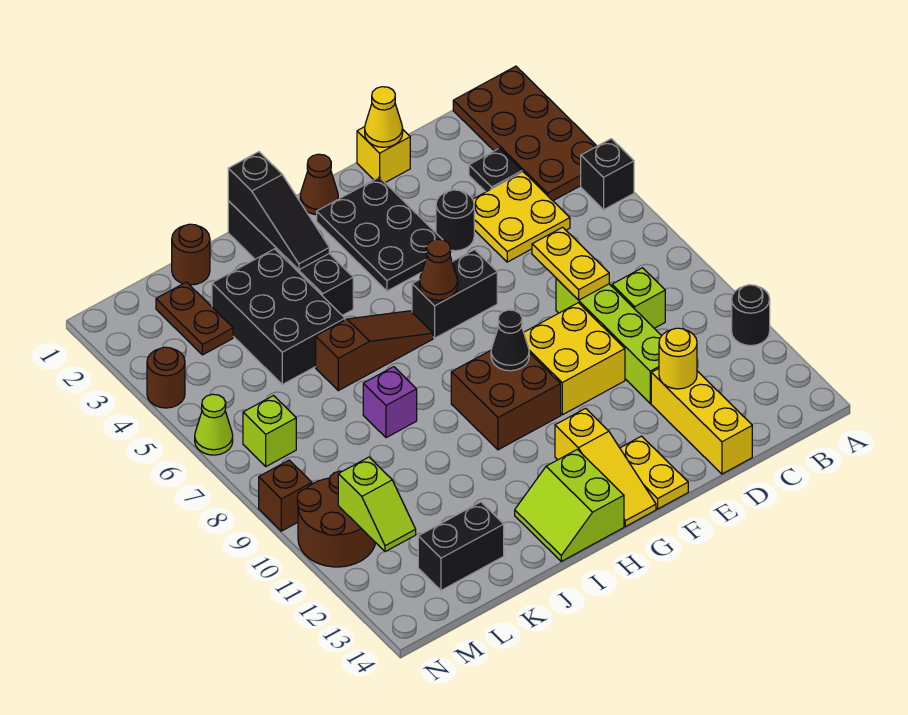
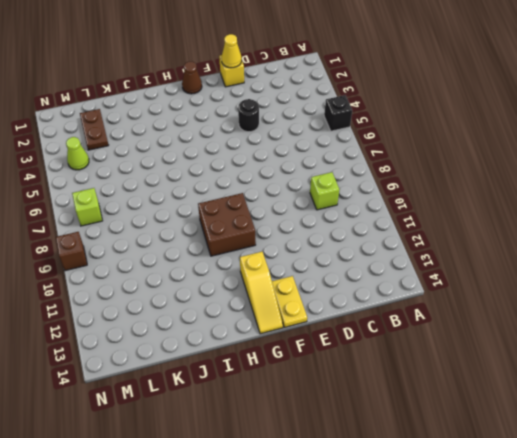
lime cone M4 level 1 -> lime cone N6 level 1
none -> brown plate A1:B4 level 1
none -> black round brick A11 level 1
none -> black plate C3 level 1
none -> yellow plate C4:D5 level 1

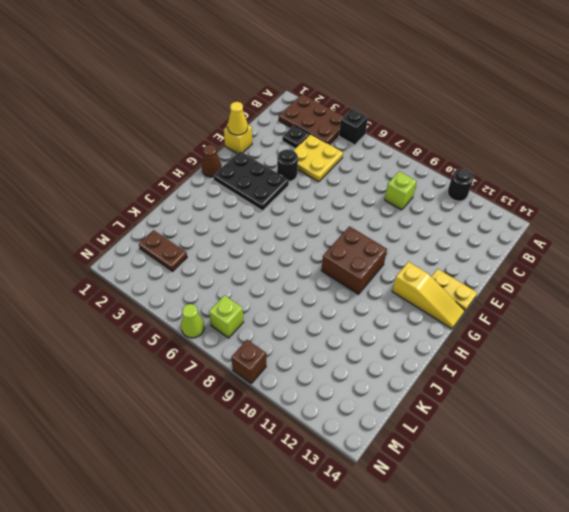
brown plate A2:B4 level 1 -> brown plate A1:B4 level 1
none -> lime brick D8:D11 level 1
none -> yellow brick D12:D14 level 1
none -> yellow brick E9:F10 level 1
none -> black brick F6:G6 level 1

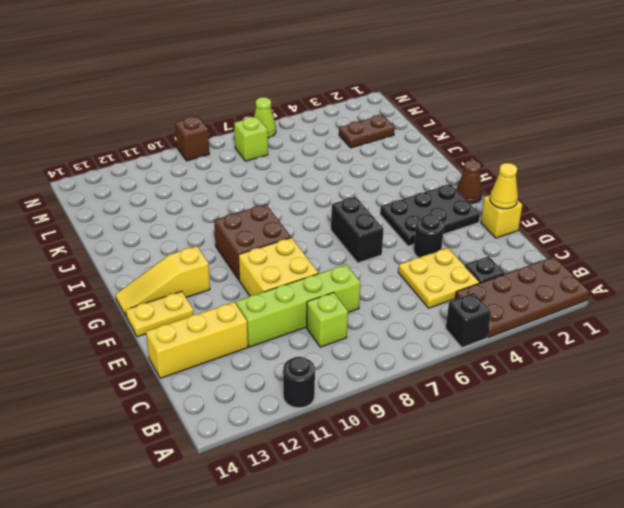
none -> brown slope H6:J6 level 1 top J
none -> lime slope H13:I14 level 1 top H
none -> black brick I1:I4 level 1
none -> black brick J3:K5 level 1

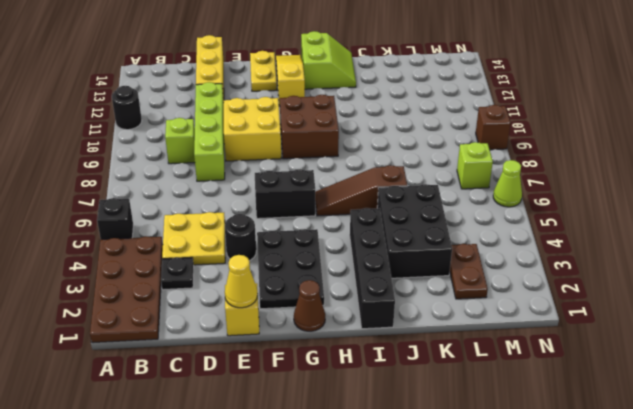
none -> purple brick J8 level 1
none -> brown round brick K1 level 1
none -> black brick K13:L13 level 1
none -> brown round brick M10:N11 level 1

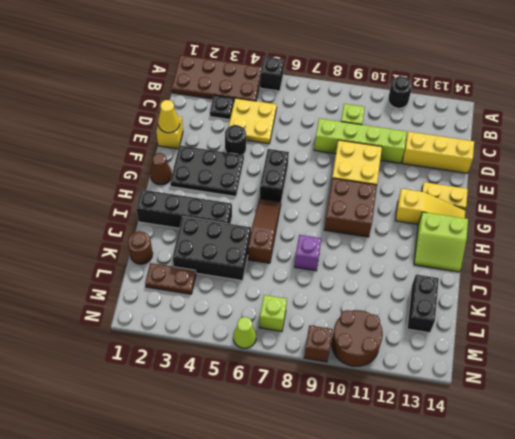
none -> brown round brick N4 level 1
none -> yellow plate D7:D8 level 2
none -> yellow round brick D12 level 2
none -> brown cone G6 level 2

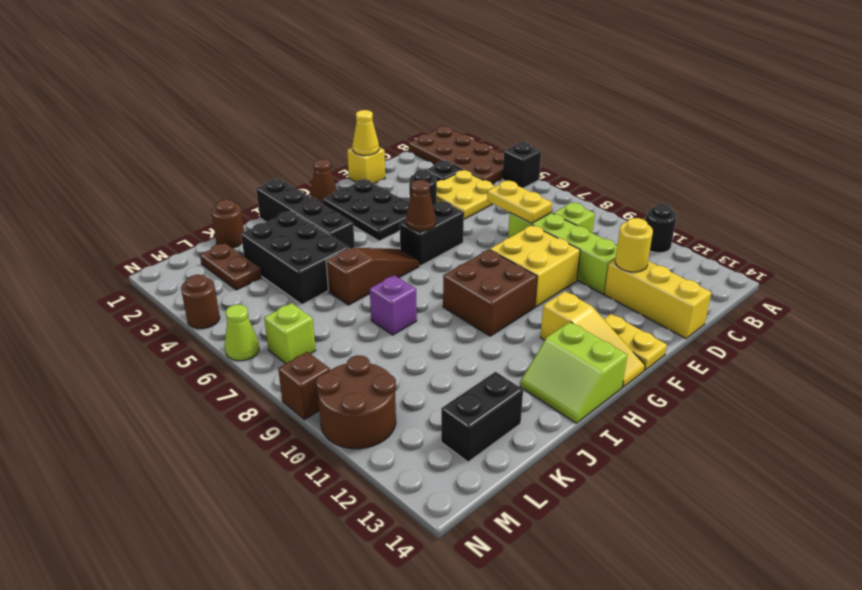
none -> black cone G9 level 2
none -> black slope I1:I3 level 2 top 1
none -> lime slope M11:M12 level 2 top 11

